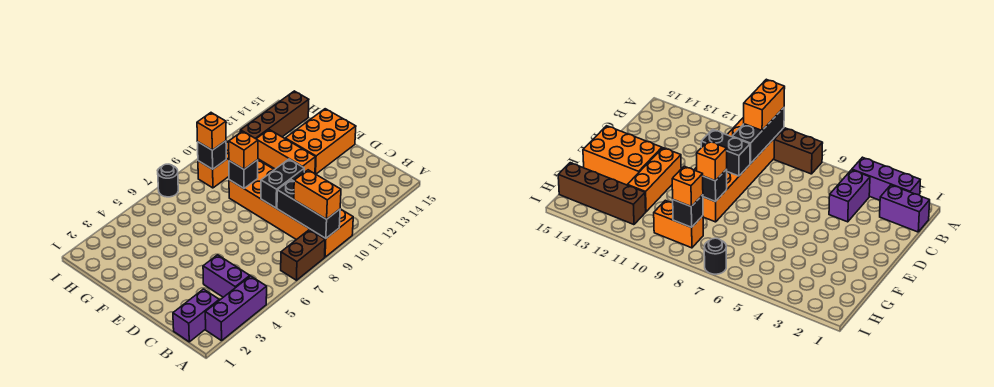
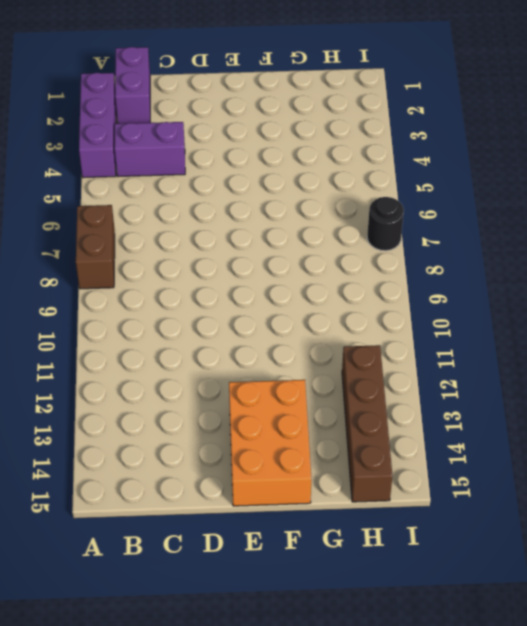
none -> orange brick A9:F10 level 1
none -> orange brick E12:G12 level 1
none -> orange brick H9:H10 level 1

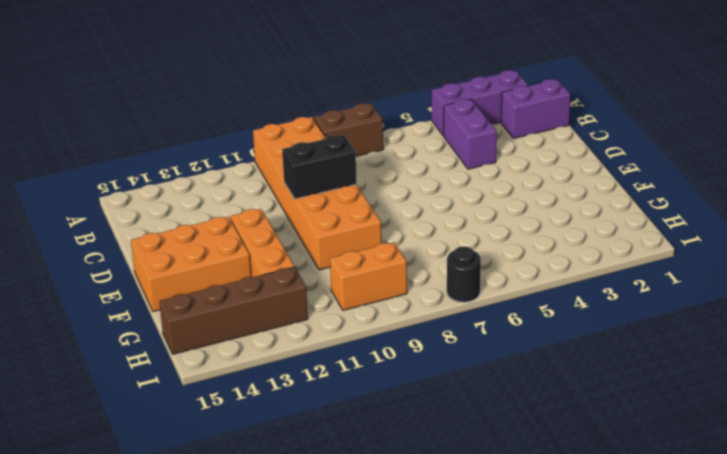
none -> black brick A9:C9 level 2
none -> black brick F9 level 2
none -> black brick H9 level 2

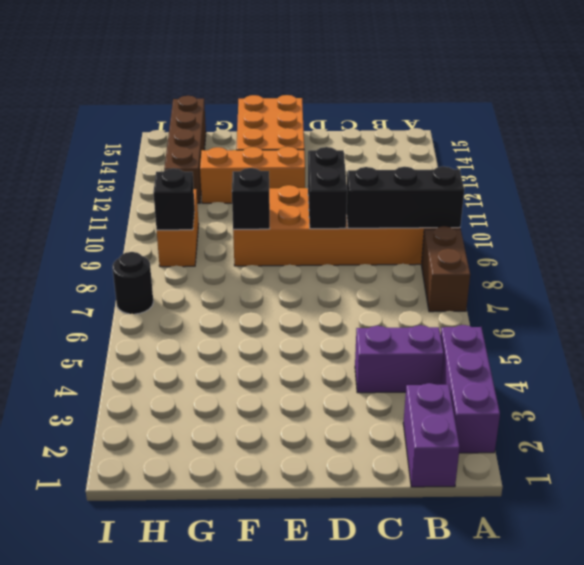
none -> orange brick A9:B9 level 3
none -> orange brick F9 level 3
none -> orange brick H9 level 3

